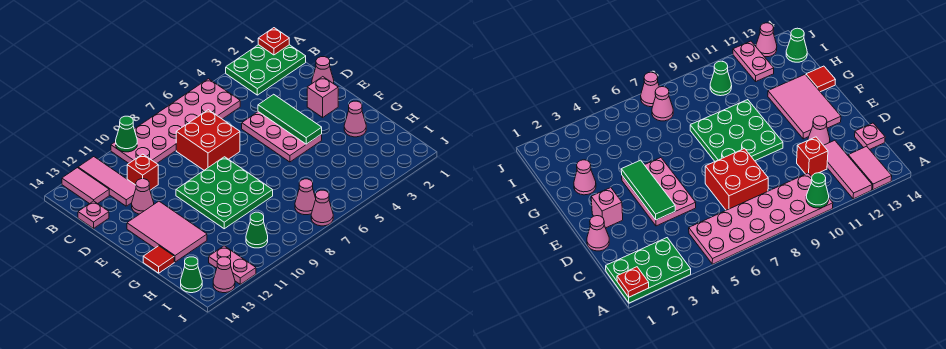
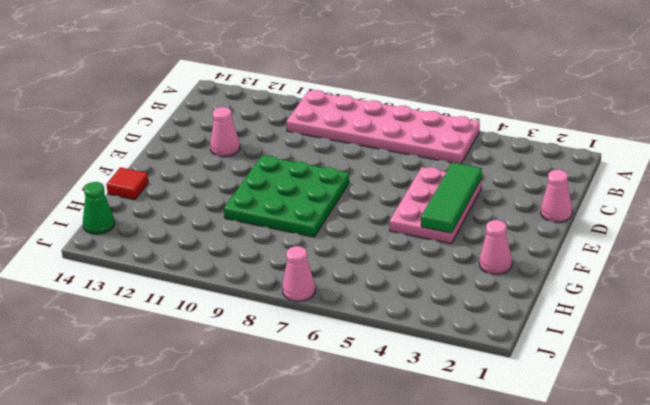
none -> green plate A1:B3 level 1
none -> pink tile A12:C12 level 1
none -> pink tile A13:B13 level 1

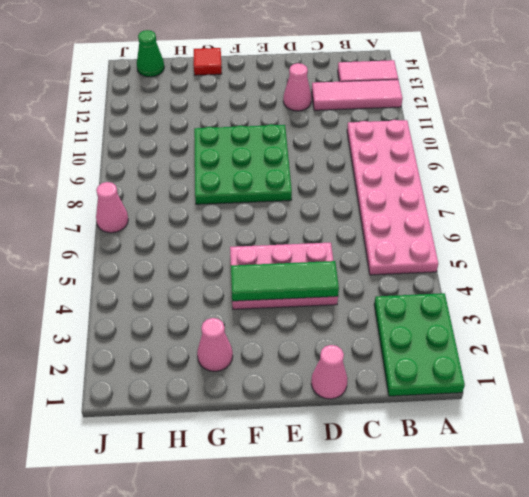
none -> red brick C7:D8 level 1
none -> red brick C11 level 1
none -> pink plate C14 level 1

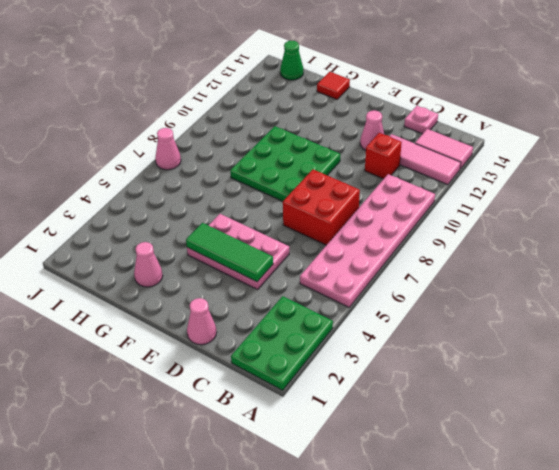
none -> pink brick E2 level 1
none -> pink tile E12:G13 level 1
none -> pink cone I7 level 1

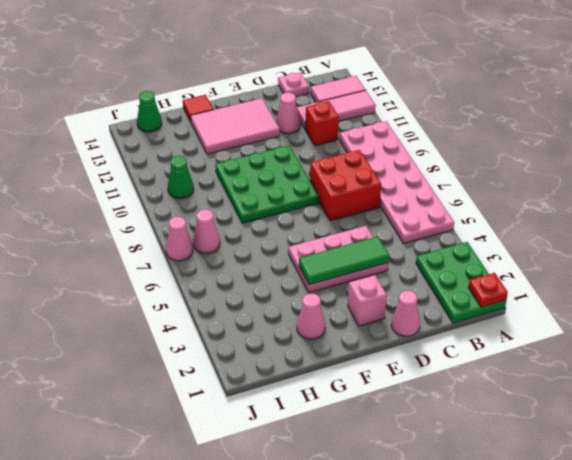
none -> pink plate I12:J12 level 1
none -> pink cone J13 level 1
none -> green cone A10 level 2

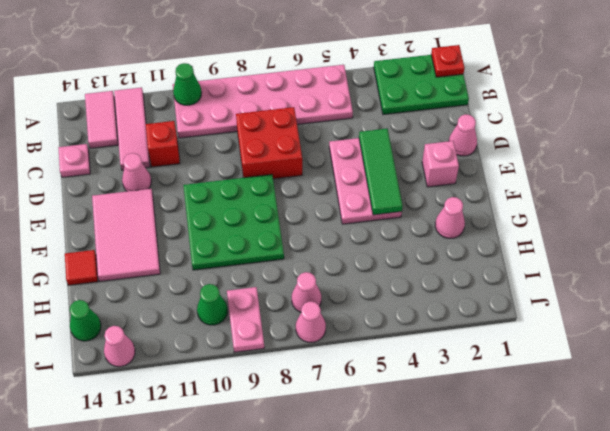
pink plate I9:J9 level 1 -> pink plate I12:J12 level 1

